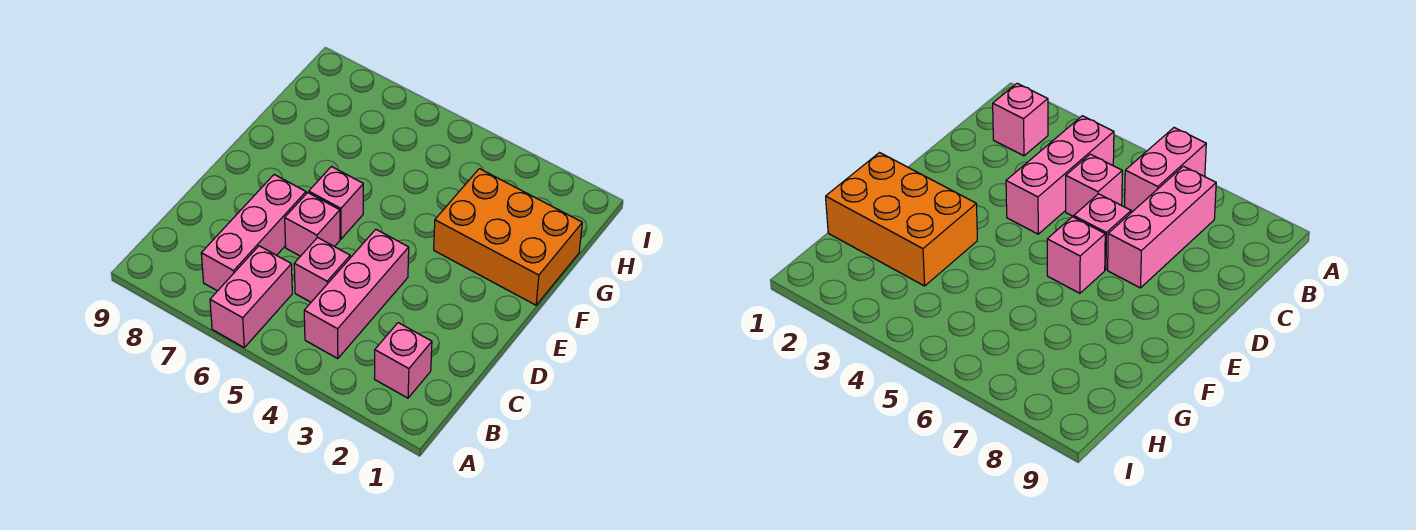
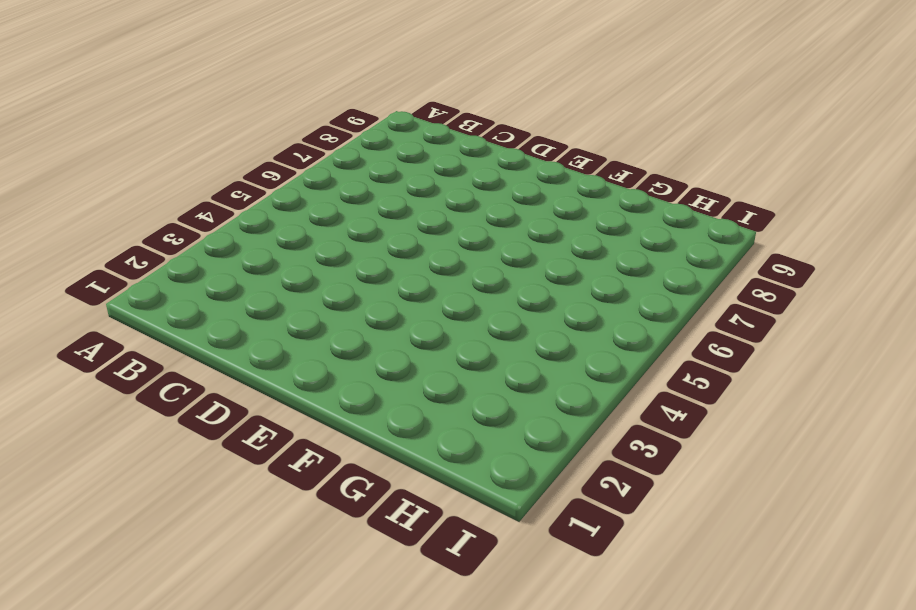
none -> pink brick A6:B6 level 1
none -> pink brick B2 level 1

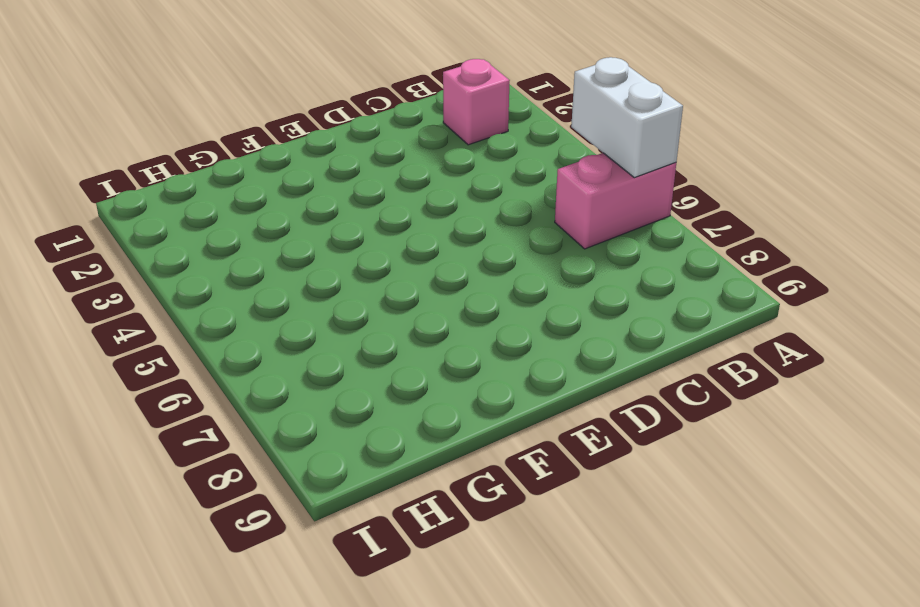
white brick A5:A6 level 2 -> none
none -> pink brick B4:D4 level 1
none -> pink brick B7:D7 level 1

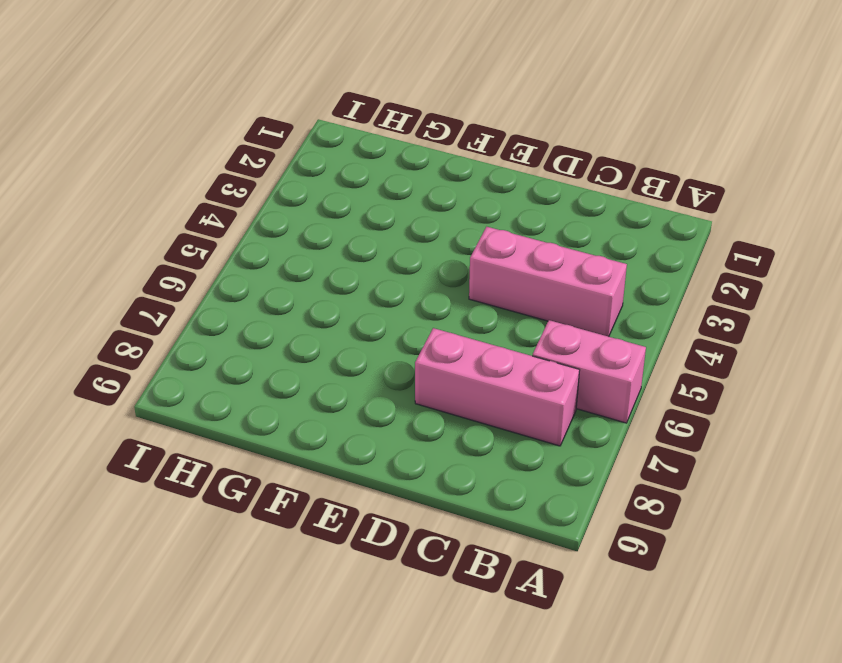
none -> pink brick B2 level 1
none -> pink brick C5 level 1

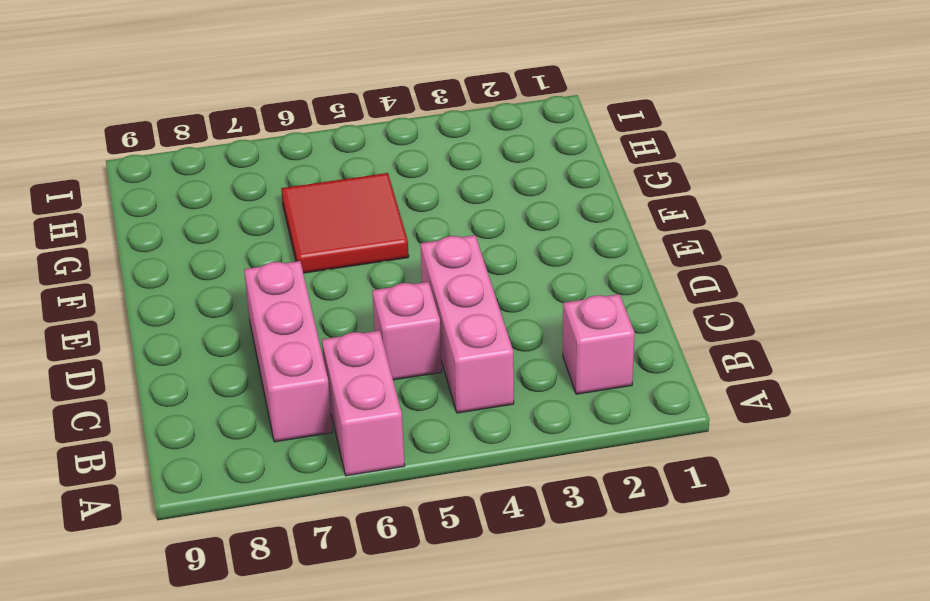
red tile F5:G6 level 1 -> none
none -> pink brick D6 level 1
none -> pink brick E6 level 1

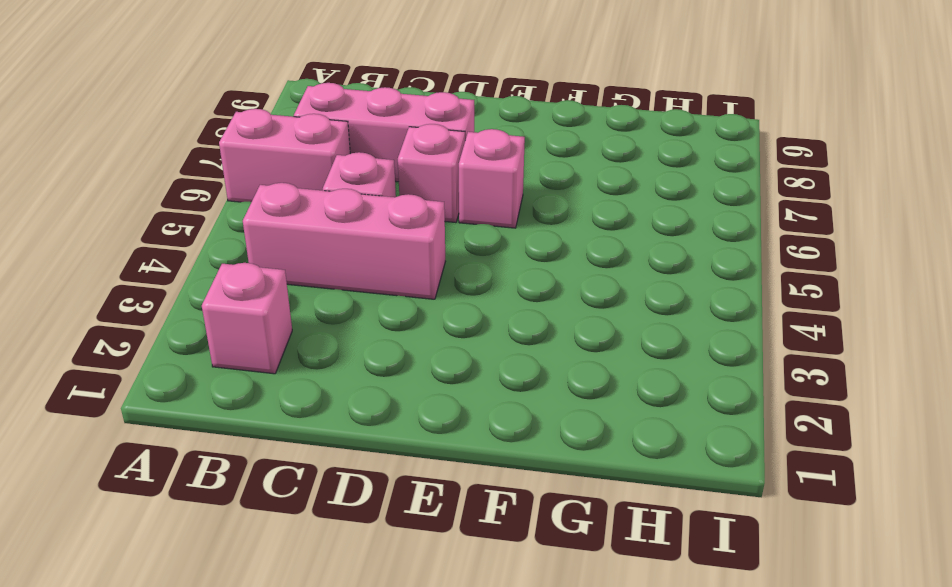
none -> orange brick F1:G3 level 1

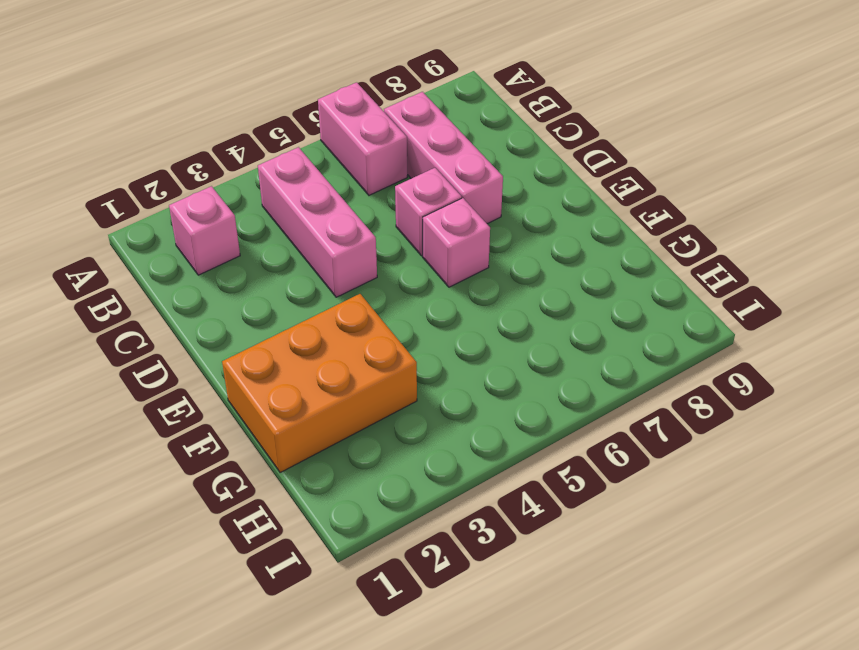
none -> pink brick C5 level 1

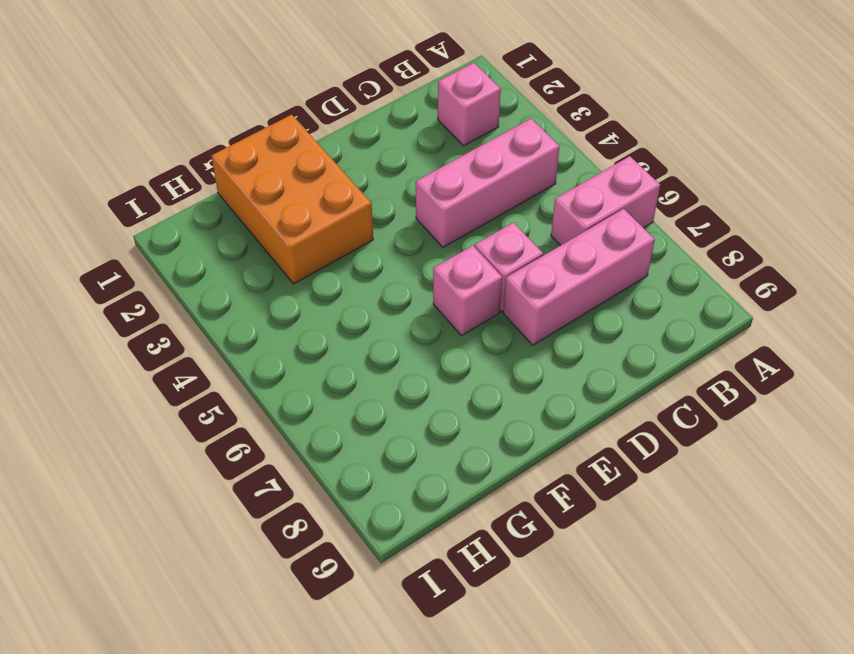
none -> pink brick C5 level 1

